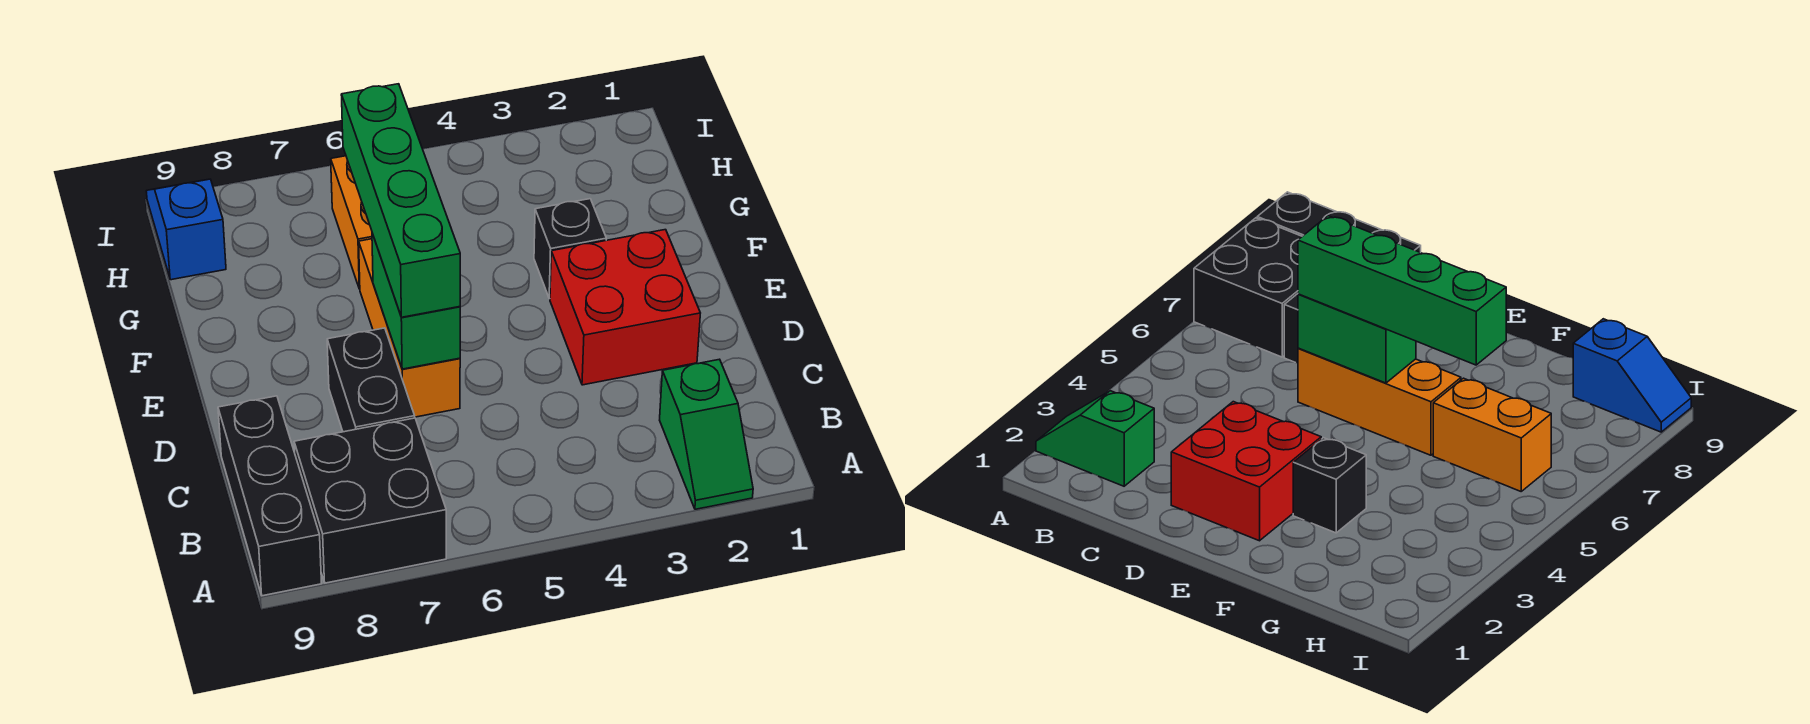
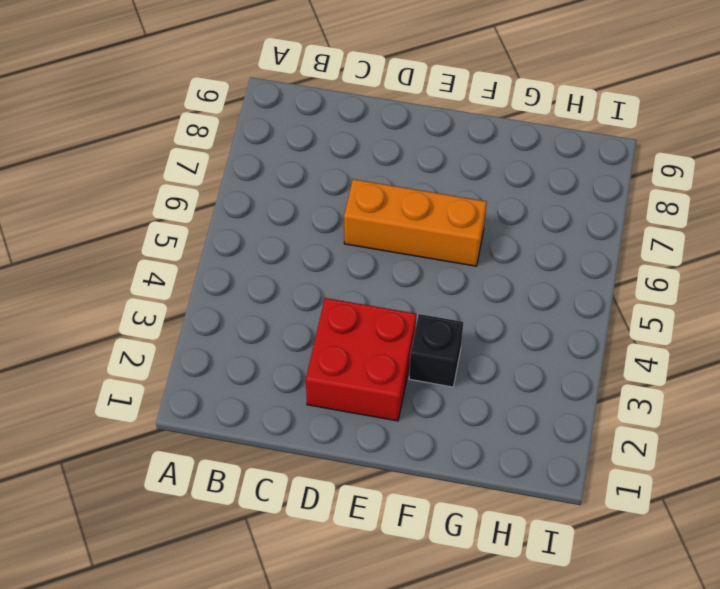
none -> green slope A2:B2 level 1 top B
none -> black brick A7:B8 level 1

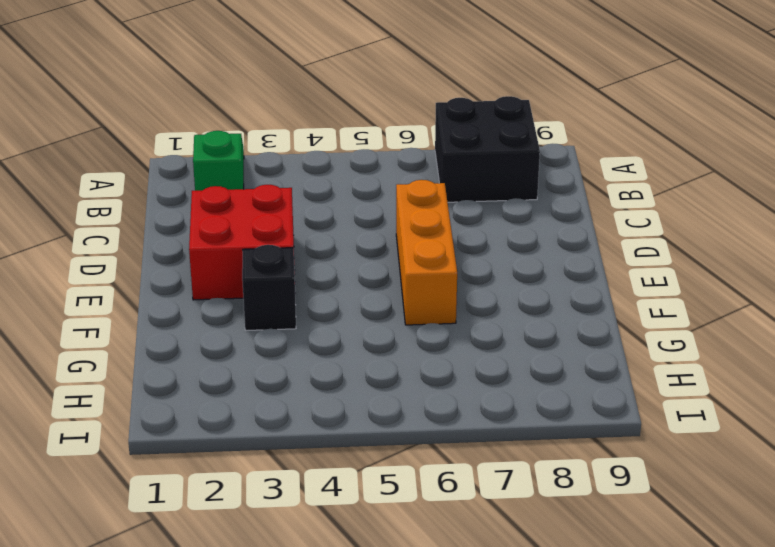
none -> black brick A9:C9 level 1
none -> black brick C7:D7 level 1

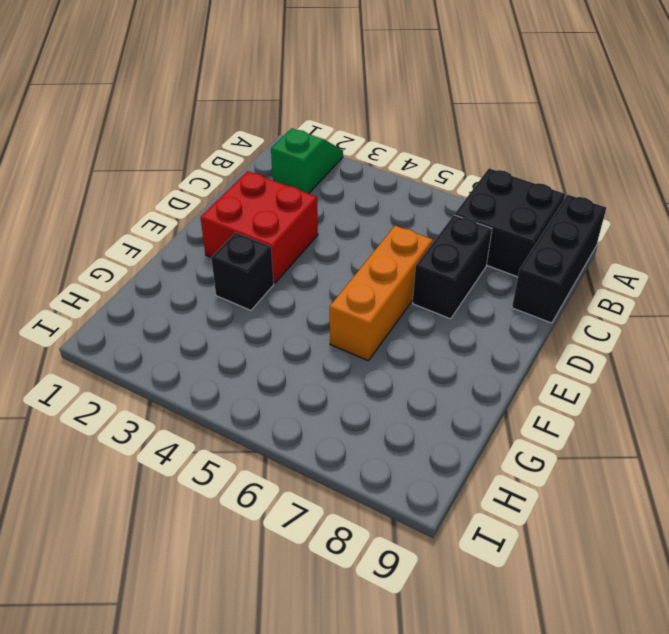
none -> orange brick G6:H6 level 1
none -> blue slope H9:I9 level 1 top H

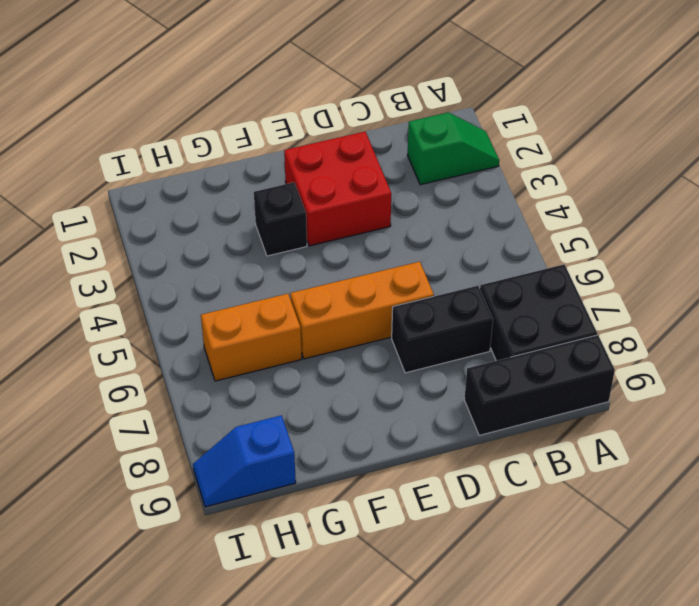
none -> green brick D6:E6 level 2
none -> green brick D6:G6 level 3

